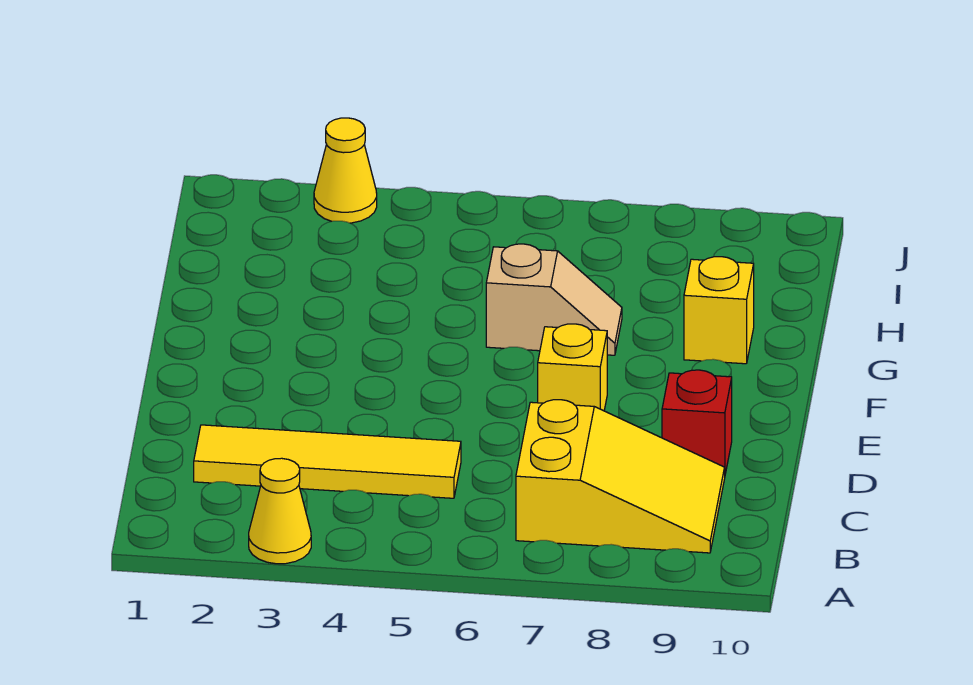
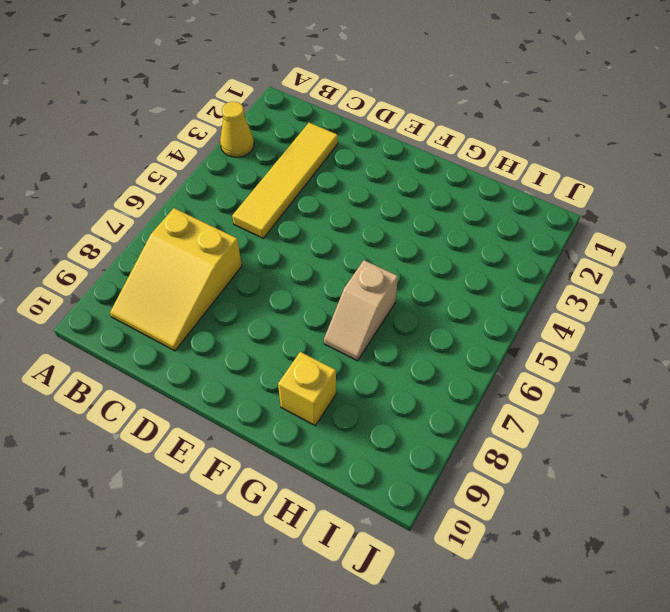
none -> red brick D9 level 1
none -> yellow brick E7 level 1

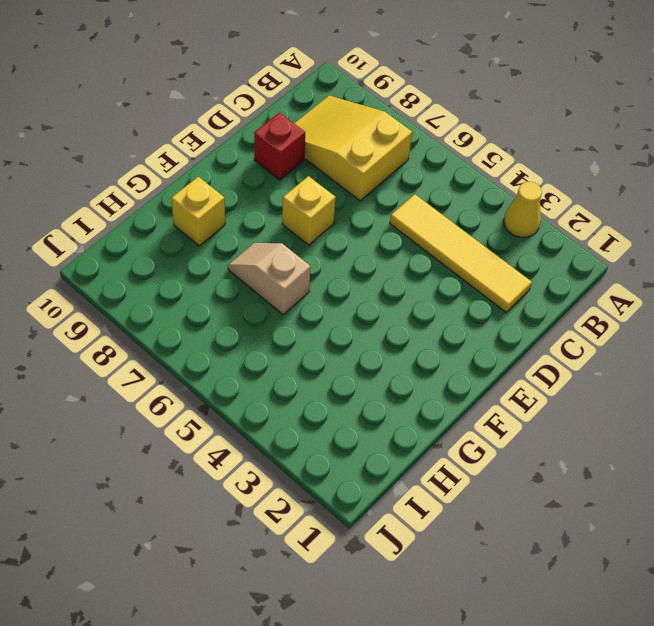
none -> yellow cone J3 level 1

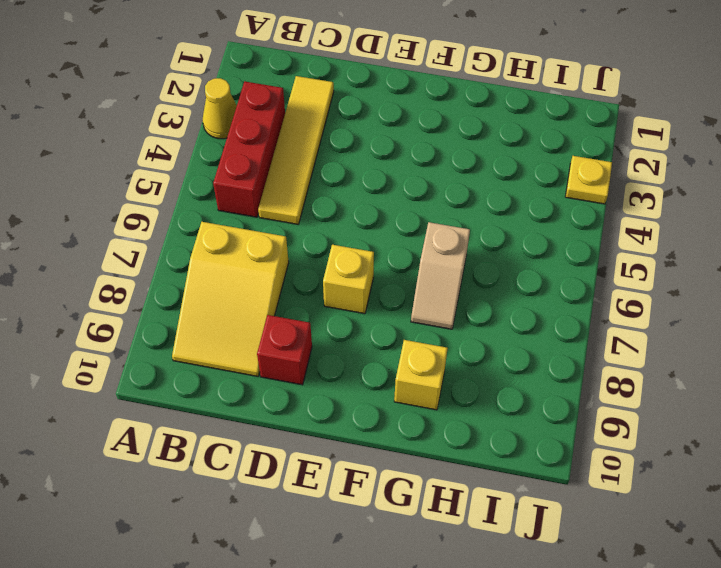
red brick B3:B5 level 1 -> none
yellow plate J3 level 1 -> yellow cone J3 level 1

